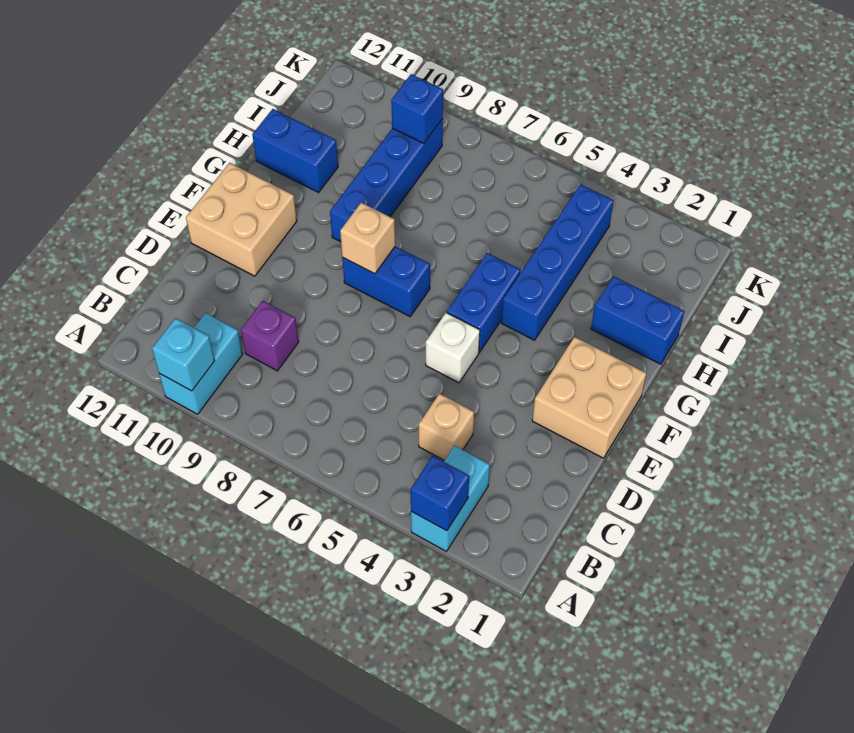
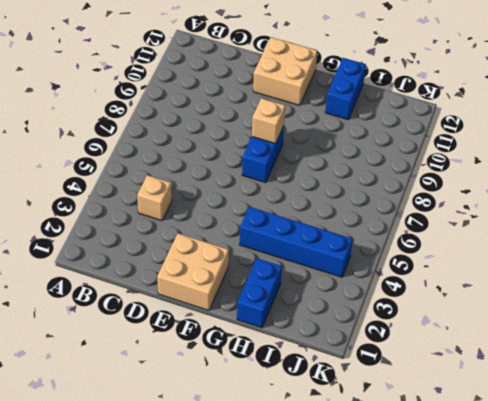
none -> cyan brick A3:B3 level 1
none -> cyan brick A10:B10 level 1
none -> purple brick C9 level 1

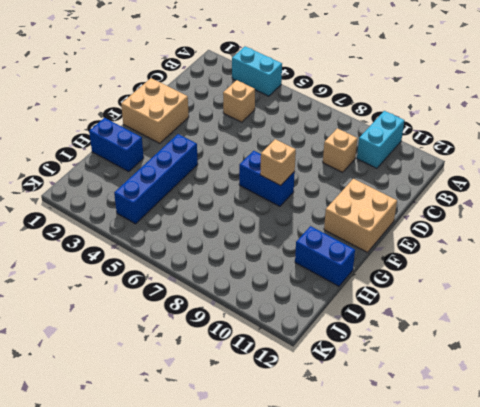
cyan brick A3:A4 level 1 -> cyan brick A3:B3 level 1
tan brick C9 level 1 -> purple brick C9 level 1
none -> white brick E5 level 1
none -> blue brick F5:G5 level 1
none -> blue brick G9:J9 level 1

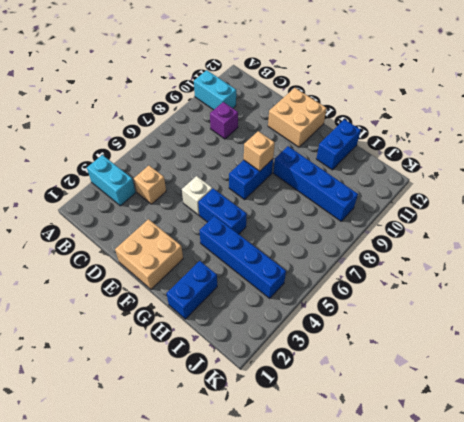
none -> blue brick A3 level 2
none -> cyan brick A10 level 2
none -> blue brick J9 level 2

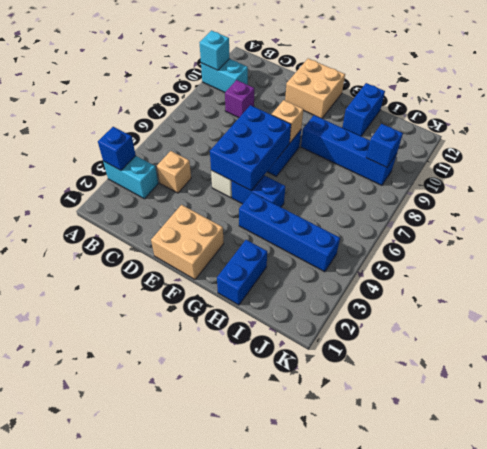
blue brick E5:F7 level 2 -> none

